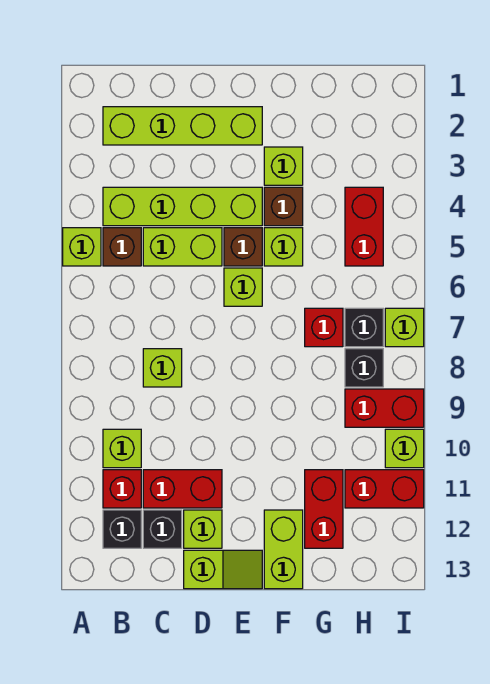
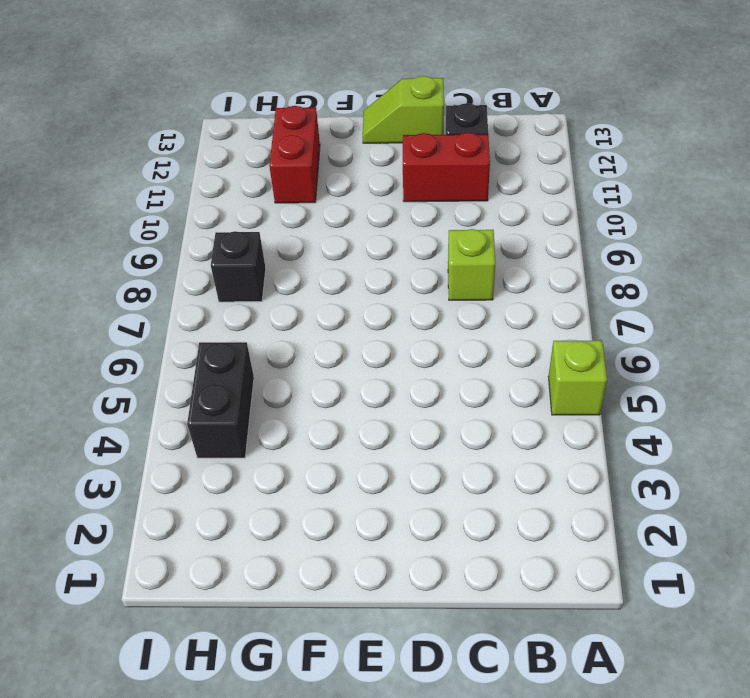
black brick H4:H5 level 1 -> red brick H4:H5 level 1
none -> lime brick B2:E2 level 1
none -> lime brick B4:E4 level 1
none -> brown brick B5 level 1

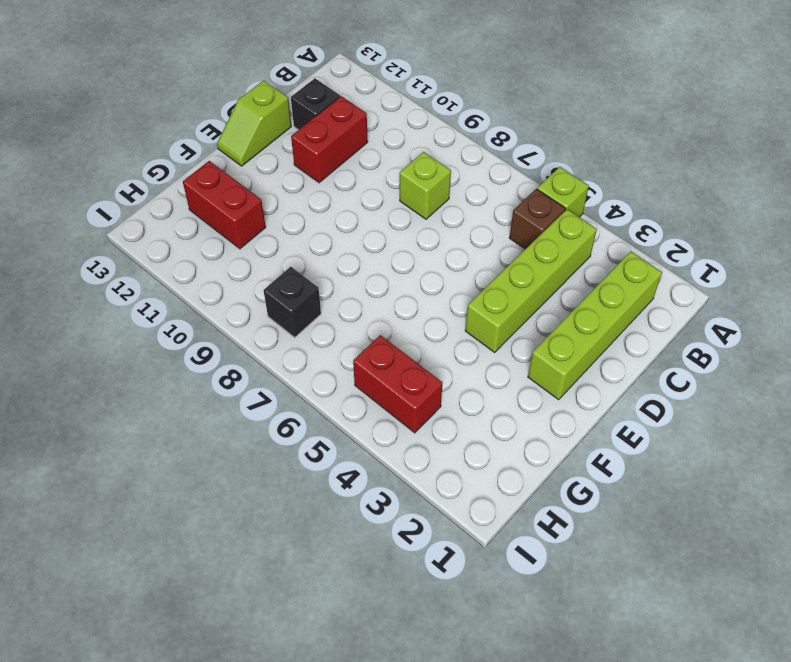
none -> lime brick B10 level 1
none -> red brick B11 level 1
none -> black brick B12 level 1

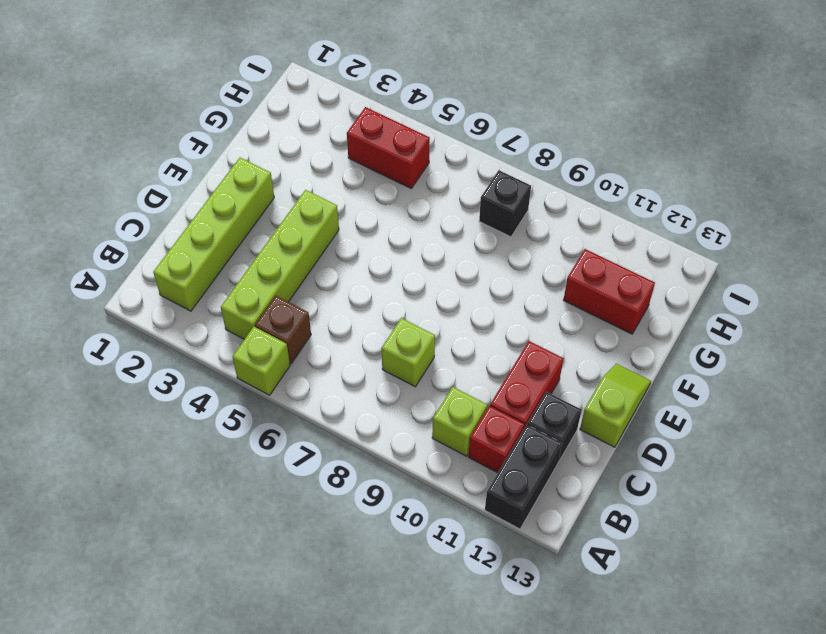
black brick A12:B12 level 1 -> black brick B12 level 1
none -> lime brick C5:D5 level 1
none -> lime brick D12 level 1
none -> brown brick E5 level 1

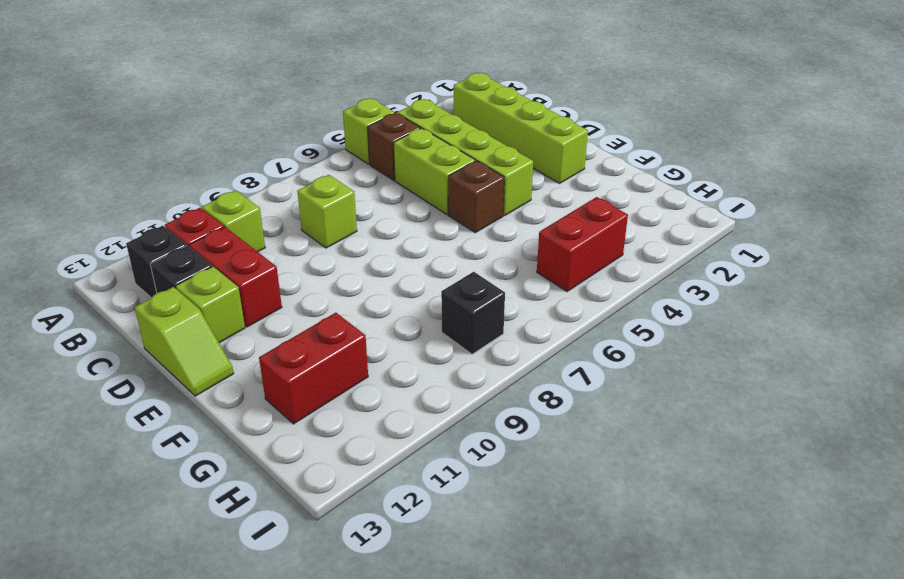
none -> lime brick E6 level 1
none -> lime brick F3 level 1
none -> brown brick F4 level 1

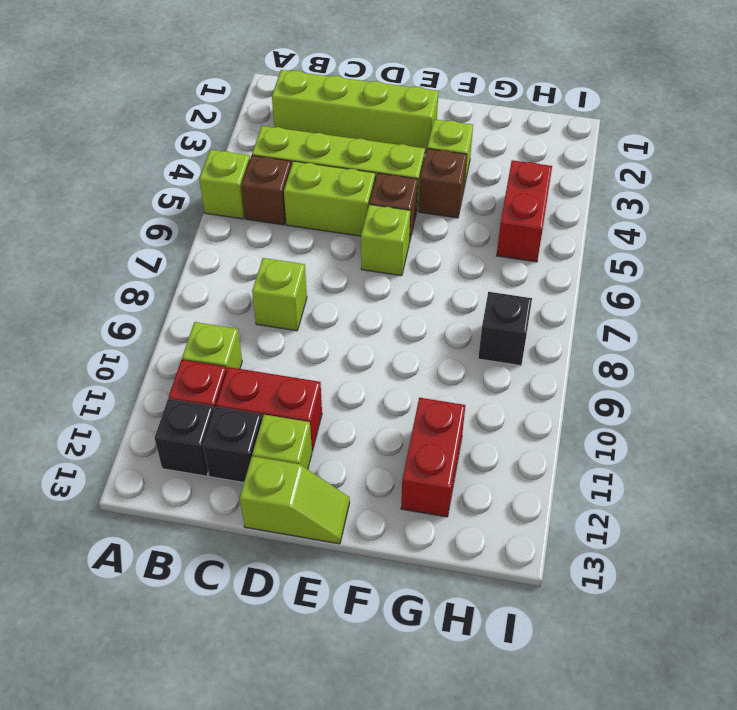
none -> lime brick F5 level 1
none -> lime brick F12:F13 level 1
none -> red brick G7 level 1

